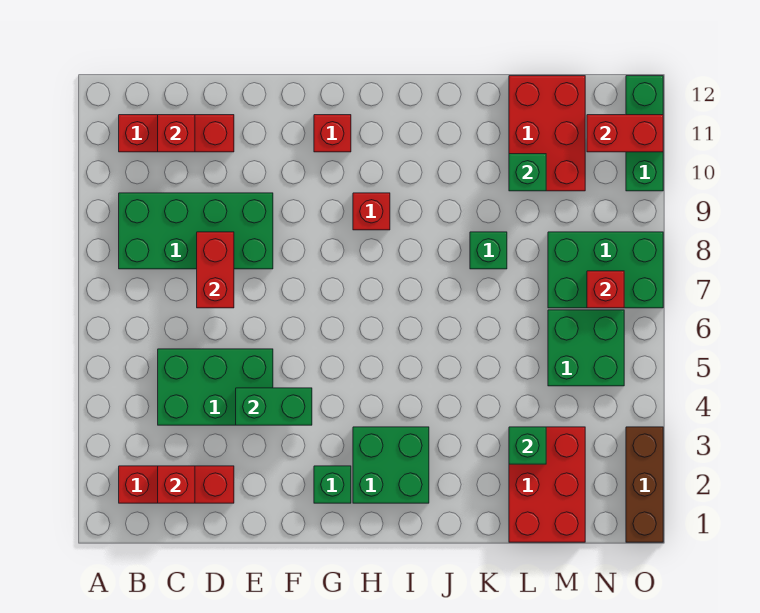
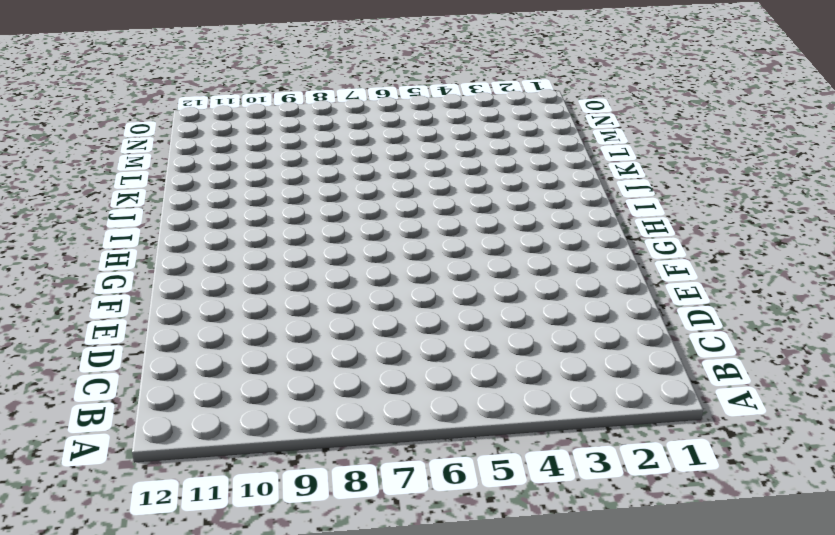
none -> red brick B2:D2 level 1
none -> green brick B8:E9 level 1
none -> red brick B11:D11 level 1

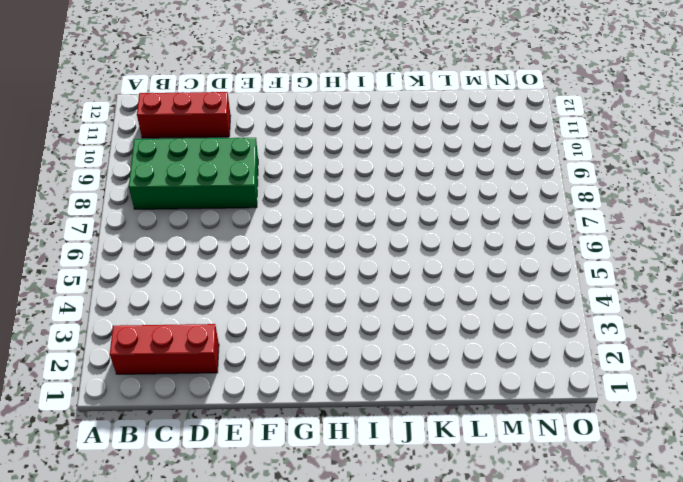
none -> green brick C4:E5 level 1
none -> green brick G2 level 1
none -> red brick G11 level 1

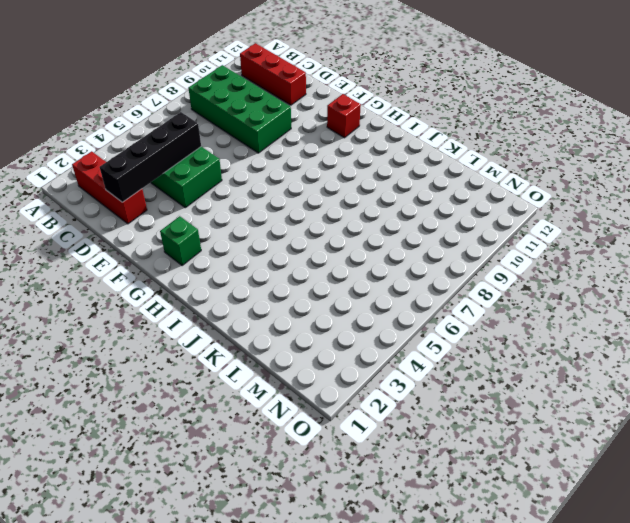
black brick D2:D5 level 2 -> none
none -> green brick H2:I3 level 1
none -> red brick H9 level 1
none -> green brick K8 level 1

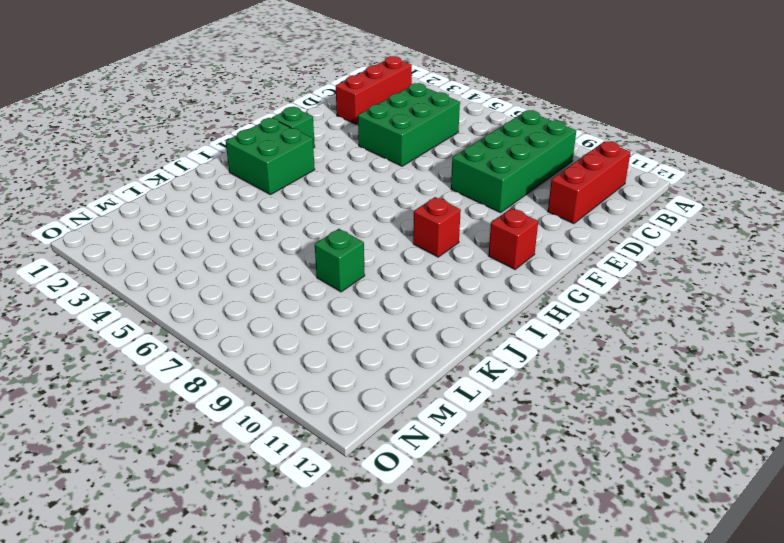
none -> red brick L1:M3 level 1
none -> red brick L10:M12 level 1
none -> green brick M5:N6 level 1

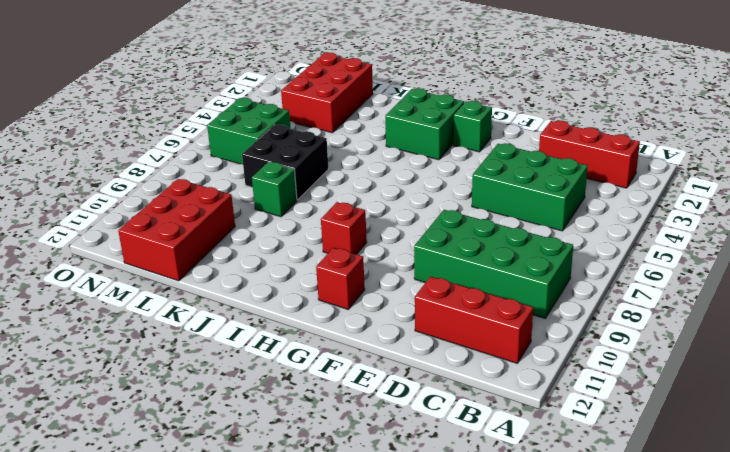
black brick K6:L7 level 1 -> none
none -> green brick M7:O8 level 1
none -> brown brick O1:O3 level 1
none -> green brick O10:O12 level 1

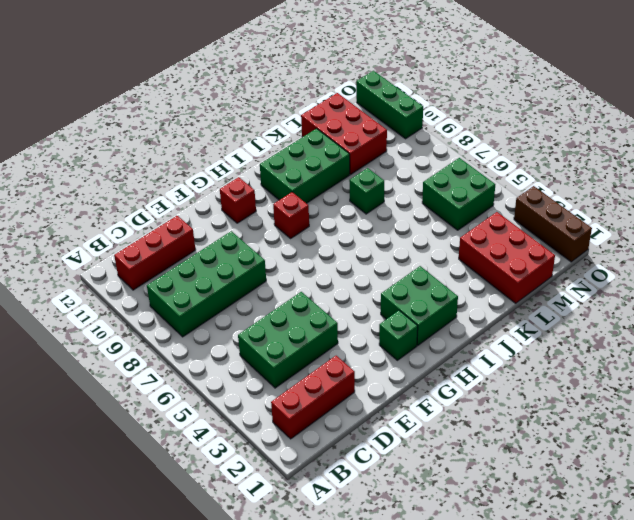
green brick I10:K11 level 1 -> green brick M7:O8 level 1
none -> red brick C2 level 2
none -> red brick C11 level 2
none -> red brick D7:D8 level 2

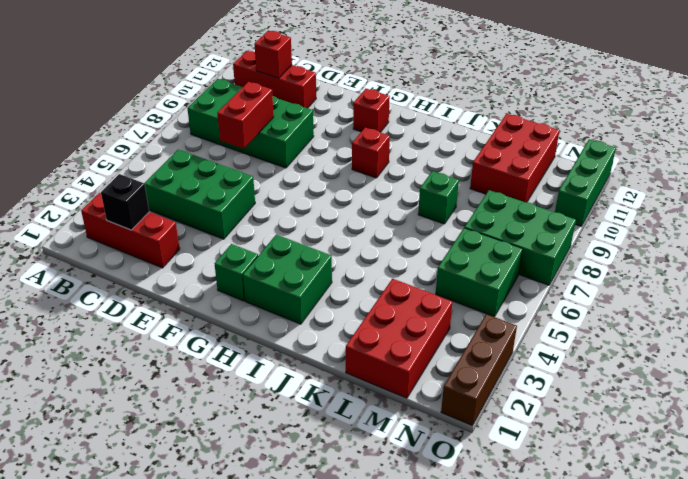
black brick C2 level 2 -> red brick C2 level 2
none -> green brick E4:F4 level 2
none -> green brick L3 level 2
none -> green brick L10 level 2

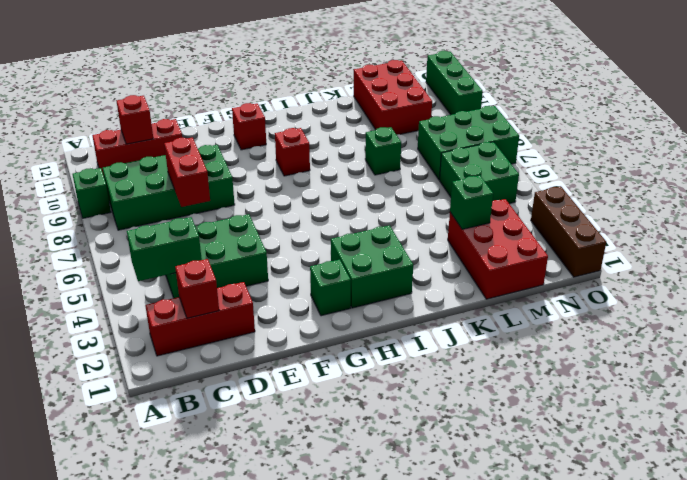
green brick A9 level 1 -> green brick L10 level 2
green brick B4:C4 level 2 -> green brick E4:F4 level 2
none -> red brick N7 level 2
none -> red brick N11:O11 level 2

